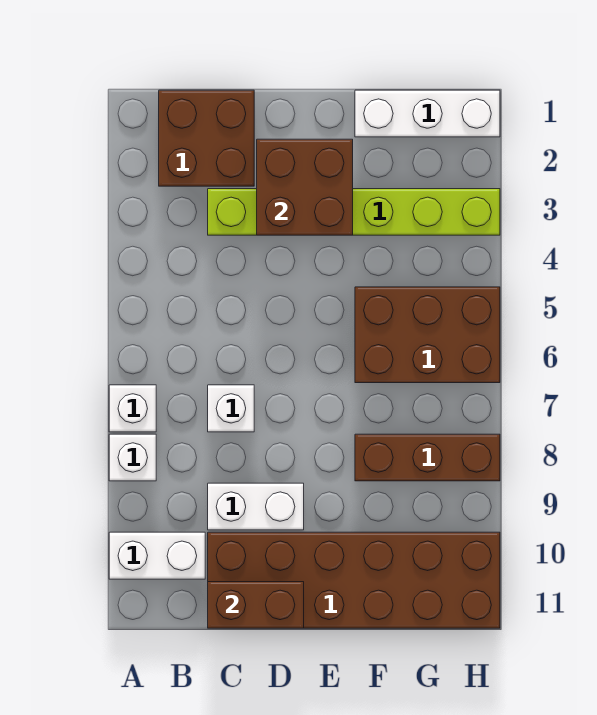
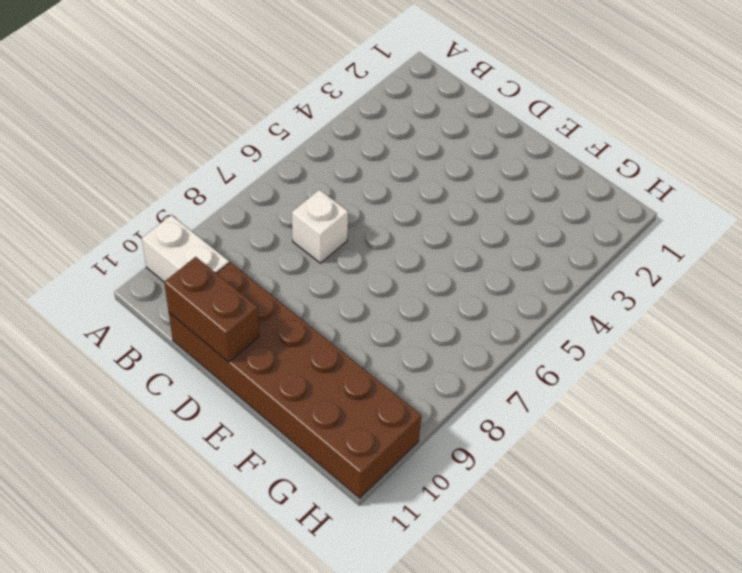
none -> white brick A7 level 1
none -> white brick A8 level 1
none -> brown brick B1:C2 level 1

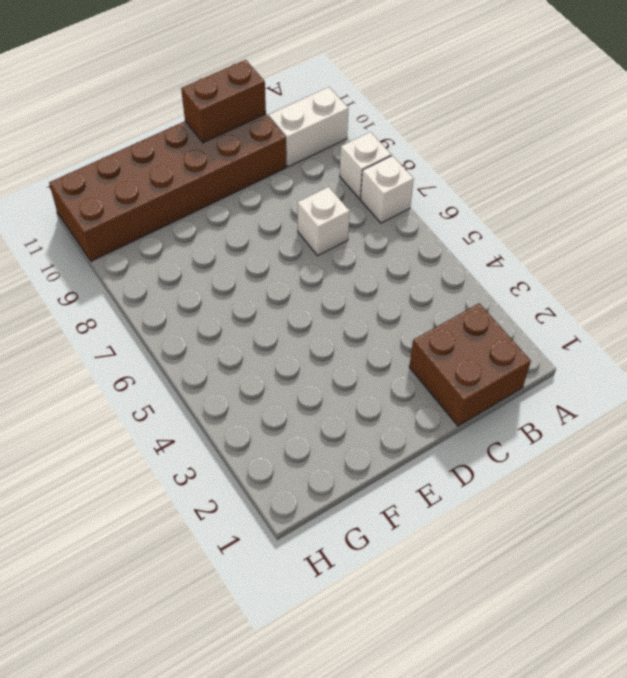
none -> lime brick C3:H3 level 1
none -> white brick C9:D9 level 1
none -> white brick F1:H1 level 1

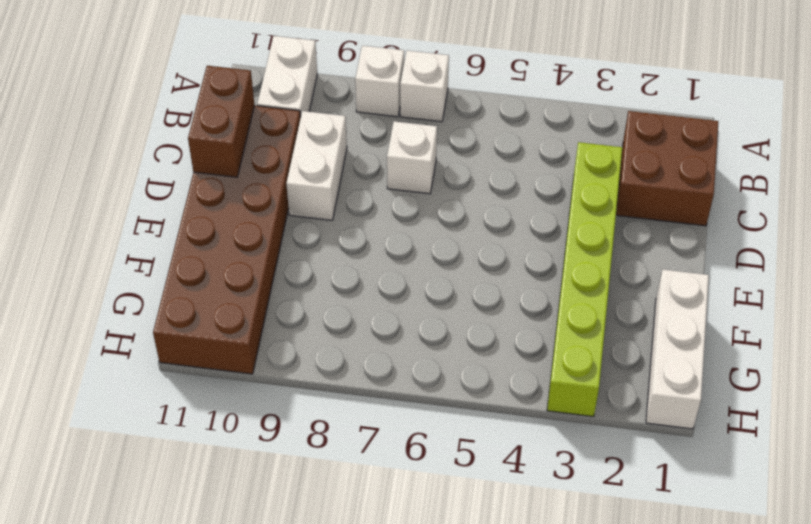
none -> brown brick F5:H6 level 1
none -> brown brick F8:H8 level 1
none -> brown brick D2:E3 level 2

